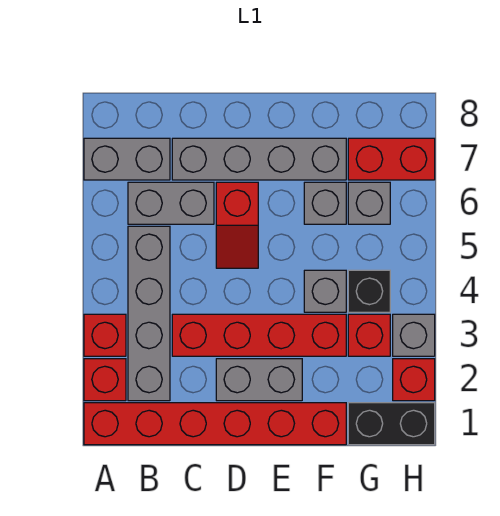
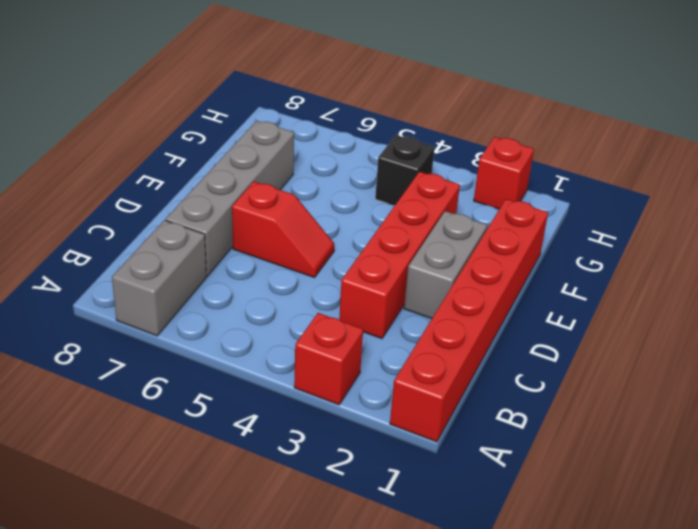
none -> red brick A2 level 1
none -> grey brick B2:B5 level 1
none -> grey brick B6:C6 level 1

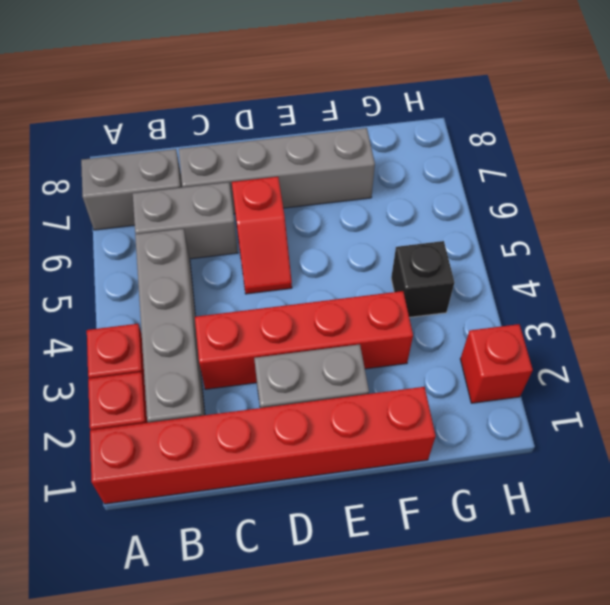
none -> grey brick F4 level 1
none -> grey brick F6 level 1
none -> black brick G1:H1 level 1

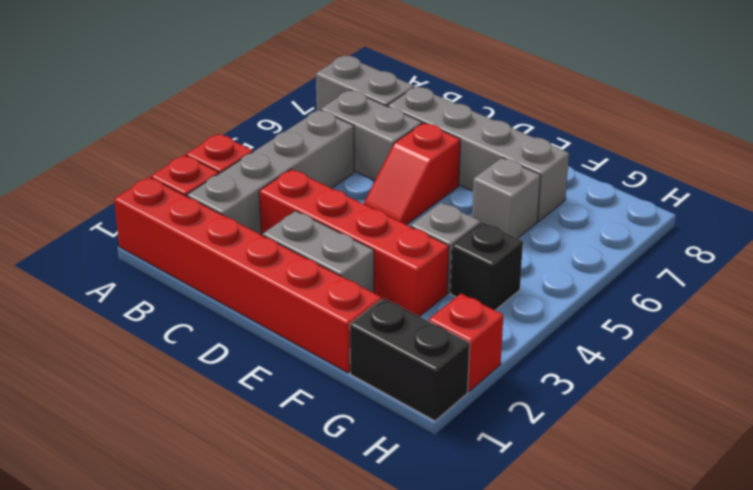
none -> red brick G3 level 1
none -> grey brick G6 level 1
none -> red brick G7:H7 level 1

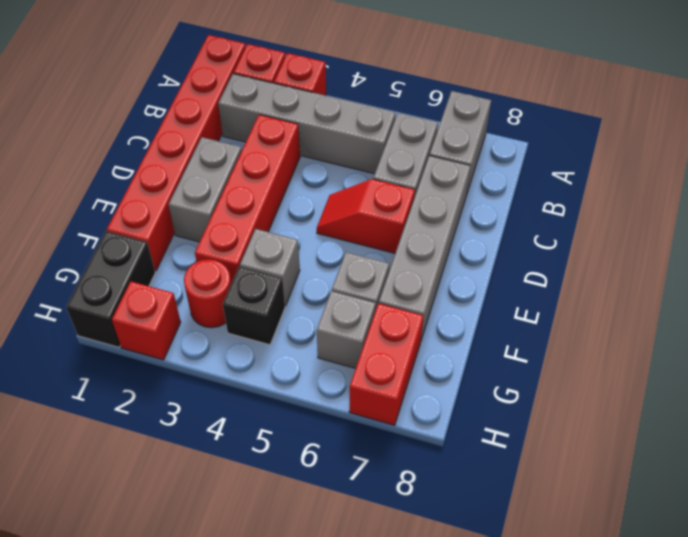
red round brick G3 level 1 -> red brick G3 level 1
none -> grey brick H3 level 1

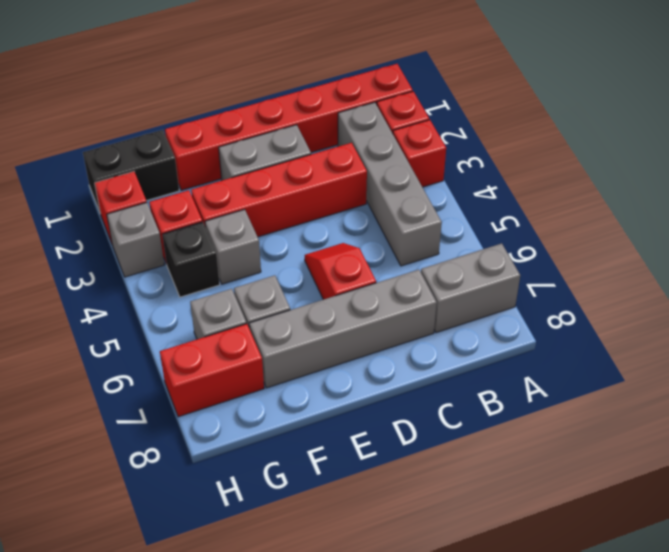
none -> grey brick B6:C6 level 1

